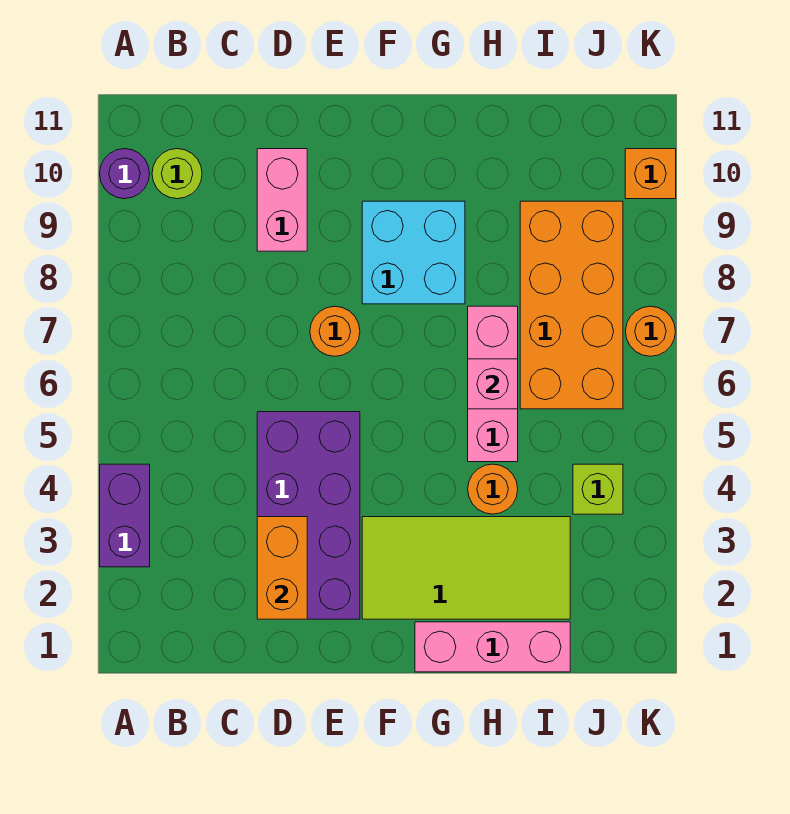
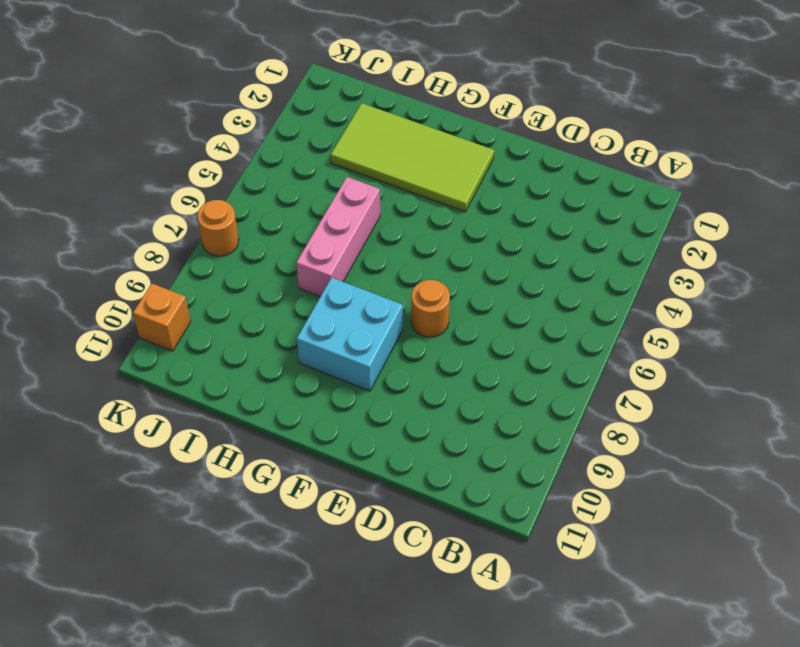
none -> purple brick A3:A4 level 1
none -> purple round brick A10 level 1
none -> lime round brick B10 level 1

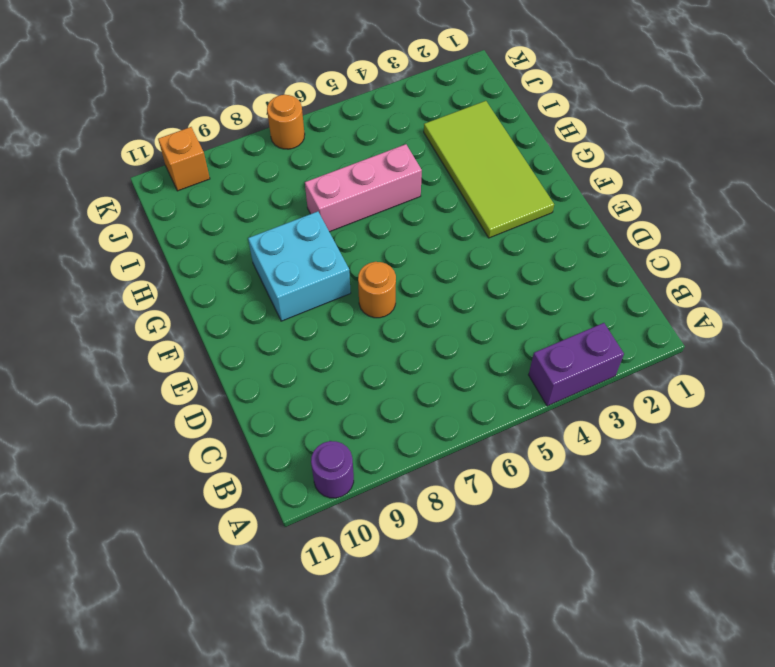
none -> lime round brick B10 level 1
none -> purple brick D2:E5 level 1
none -> pink brick D9:D10 level 1

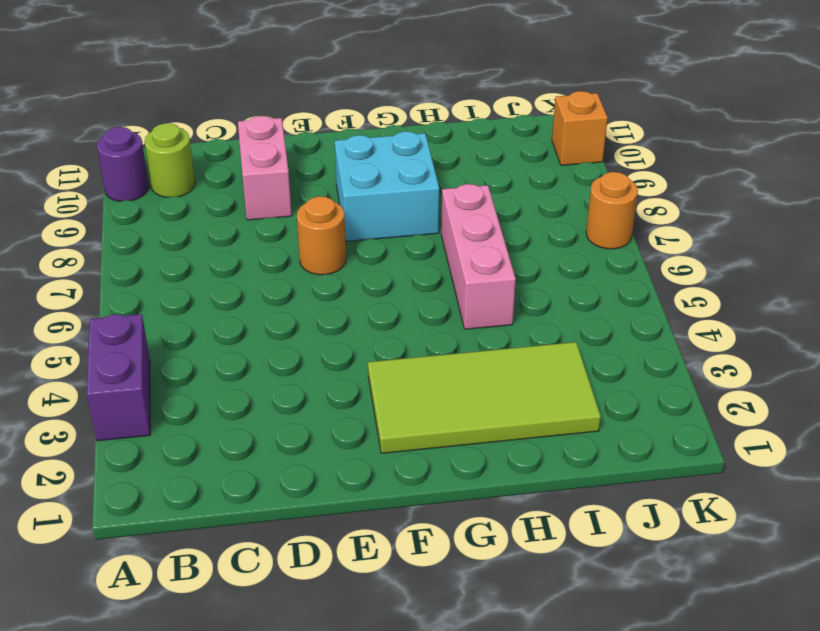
none -> purple brick D2:E5 level 1
none -> pink brick G1:I1 level 1
none -> orange round brick H4 level 1

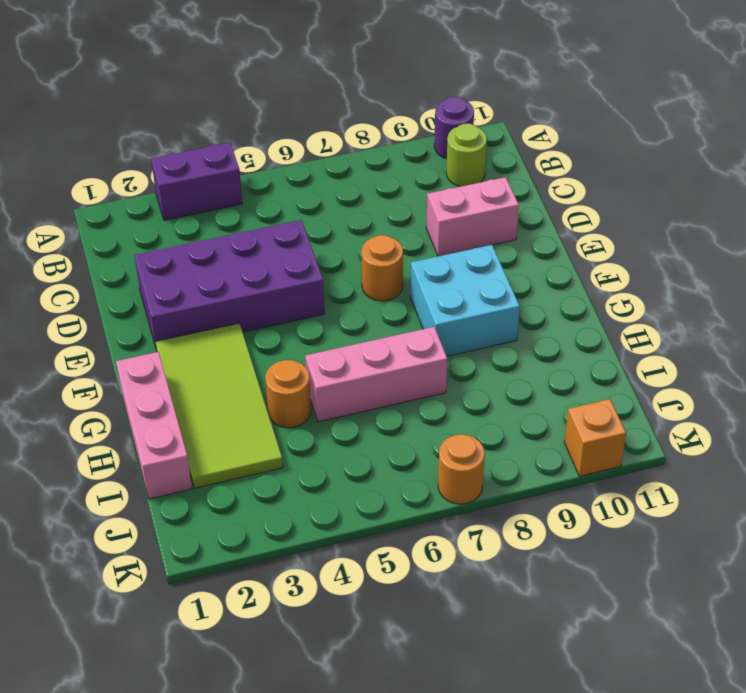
none -> orange brick I6:J9 level 1
none -> lime brick J4 level 1
none -> orange brick D2:D3 level 2

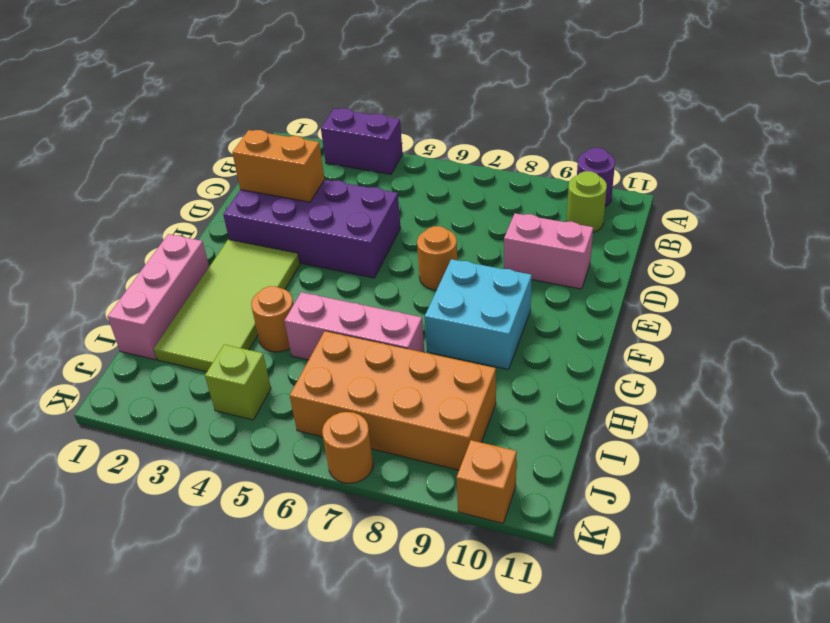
none -> pink brick H6 level 2

